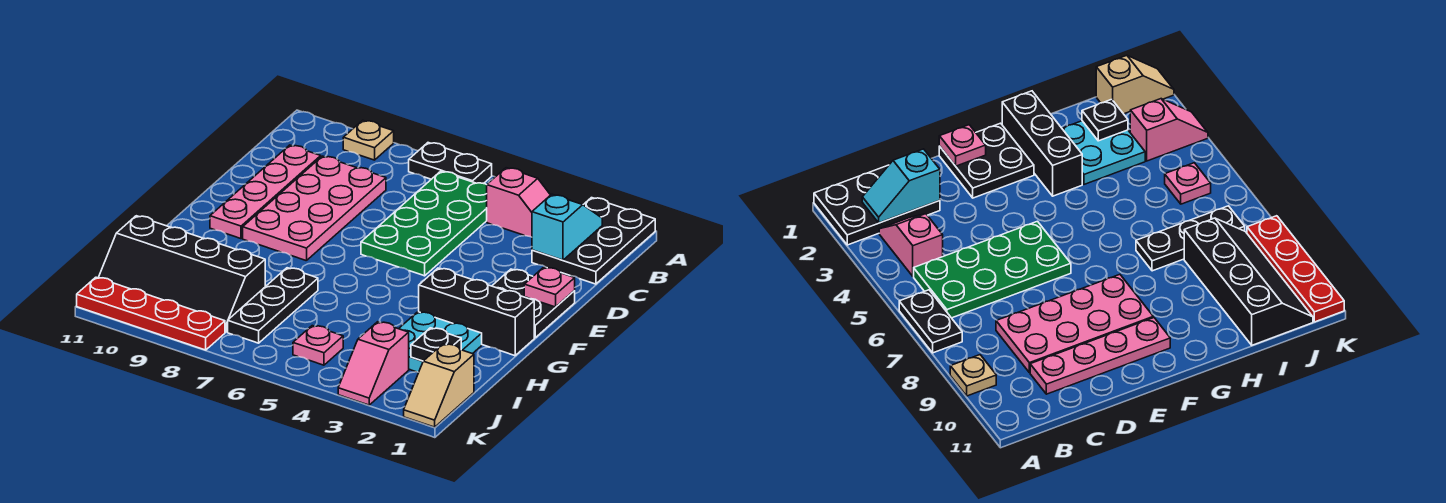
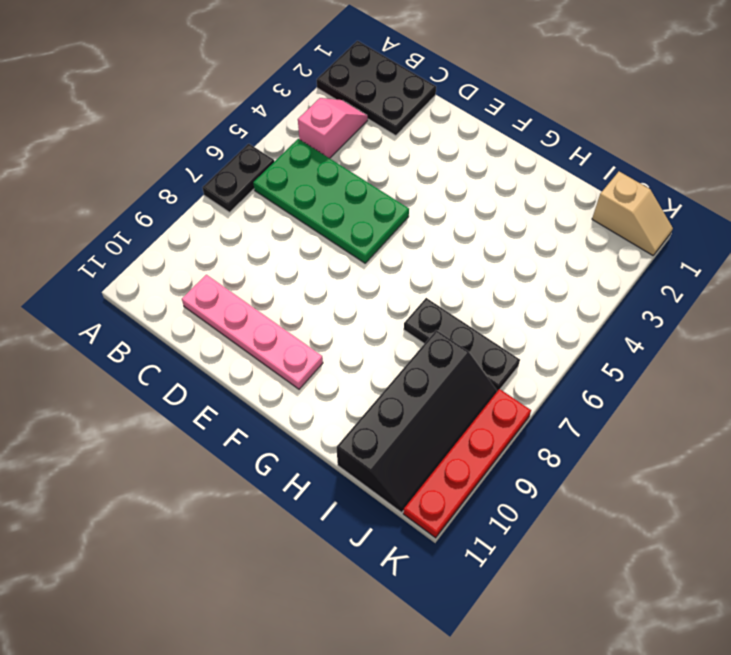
none -> tan plate A9 level 1
none -> pink plate C8:F9 level 1
none -> black plate E1:F2 level 1

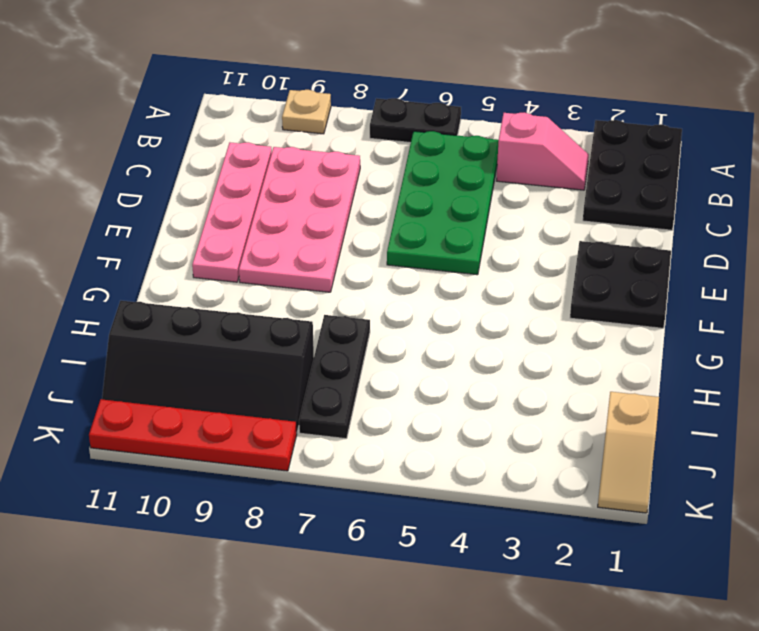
none -> black brick G1:G3 level 1
none -> cyan plate H2:I3 level 1
none -> pink slope J3:K3 level 1 top J

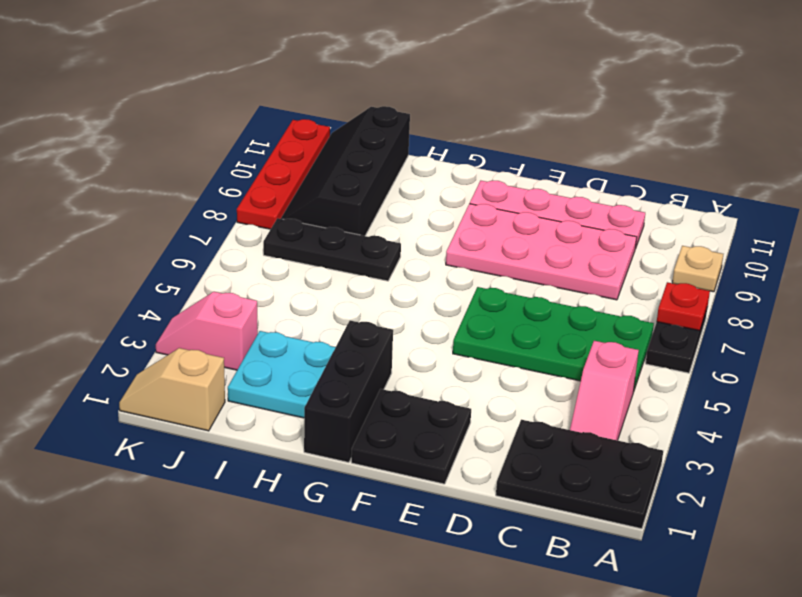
red plate A7 level 2 -> none
none -> pink plate J5 level 1
none -> cyan slope B2:C2 level 2 top C
none -> pink plate E1 level 2

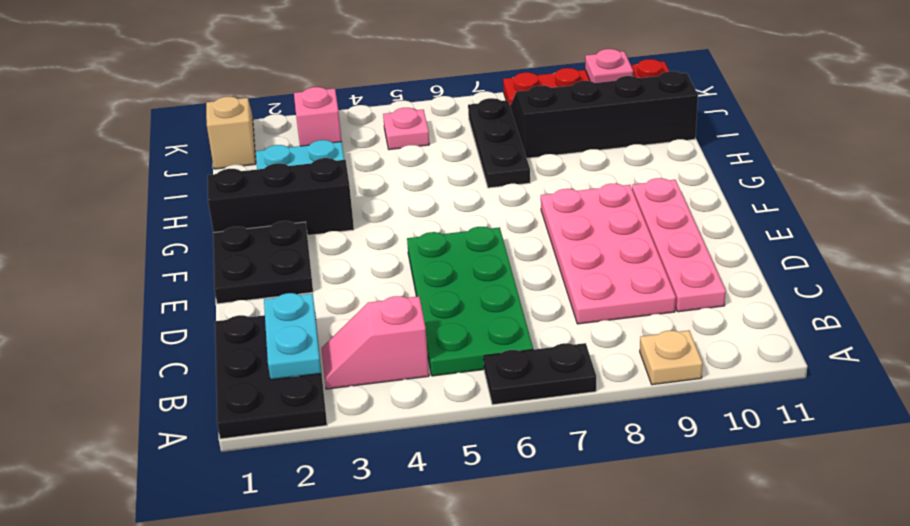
cyan plate B2:C2 level 2 -> cyan slope B2:C2 level 2 top C
pink plate K10 level 2 -> pink plate E1 level 2
none -> black plate I2 level 2

